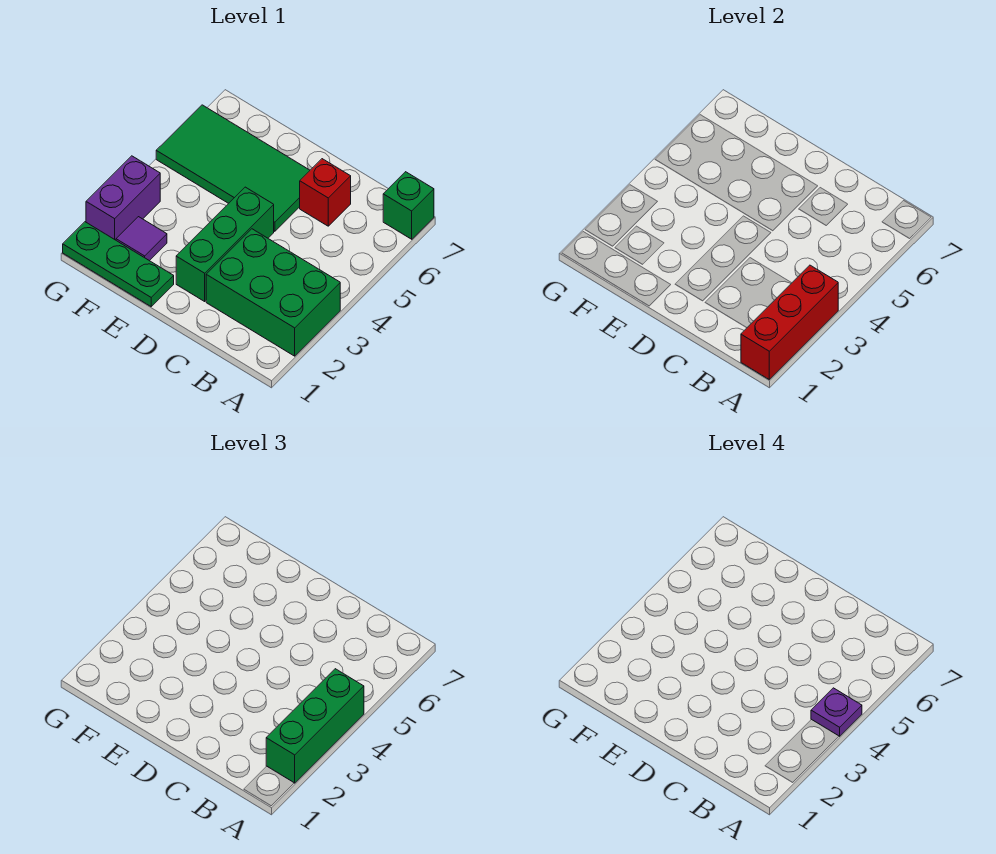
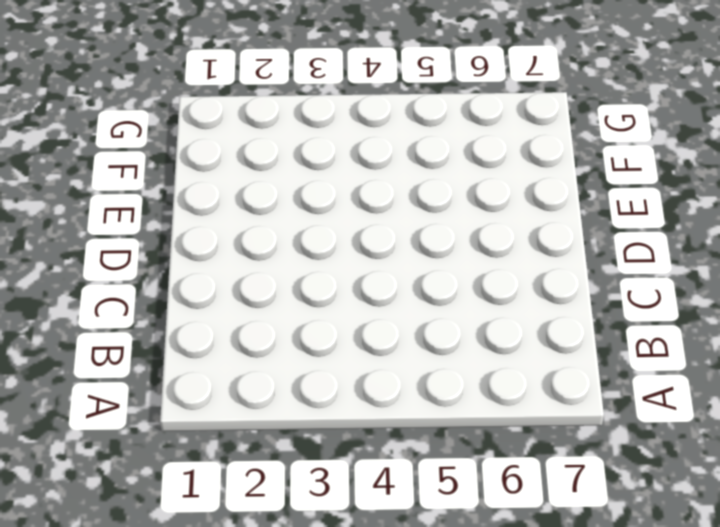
none -> green brick A2:C3 level 1
none -> green brick A7 level 1

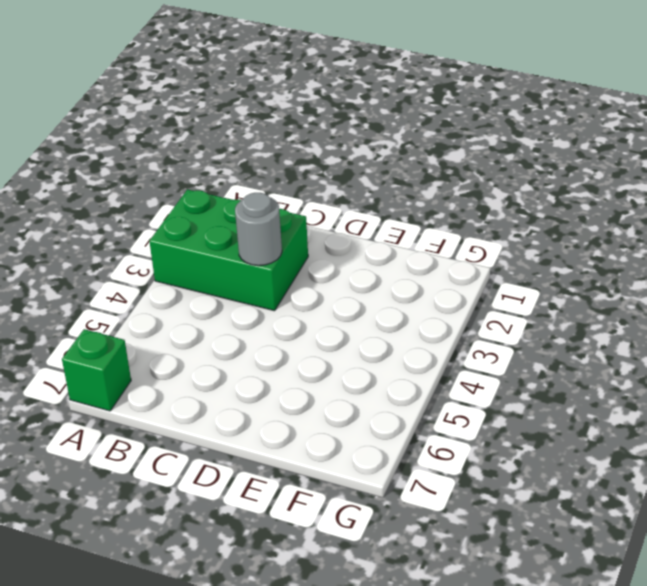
grey round brick C3 level 2 -> none
none -> red brick C6 level 1
none -> green brick D2:D4 level 1

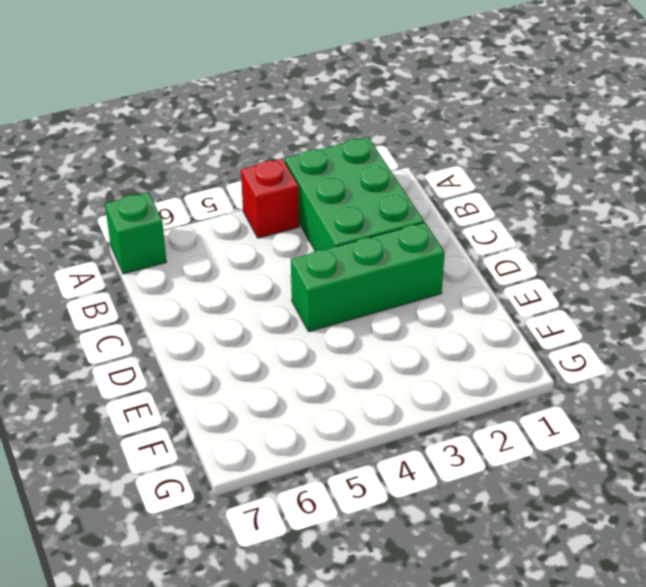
red brick A4 level 1 -> red brick C6 level 1
none -> green tile D5:G6 level 1
none -> green plate E1:G1 level 1

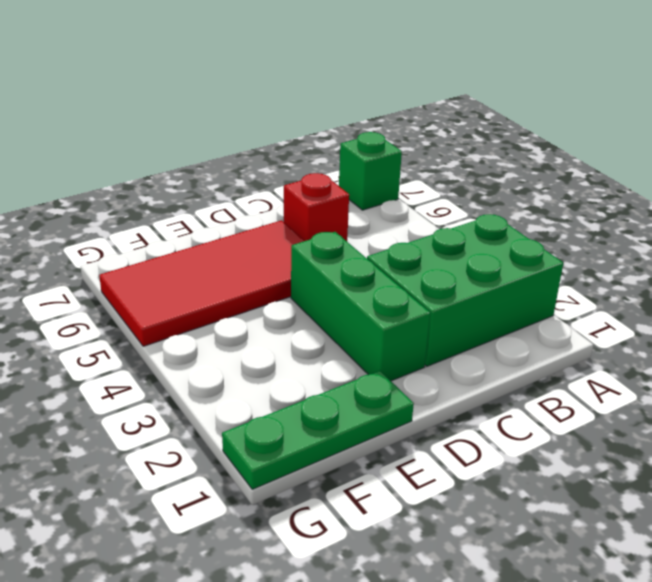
red tile D5:G6 level 1 -> green tile D5:G6 level 1
none -> purple tile F2 level 1
none -> purple brick G2:G3 level 1

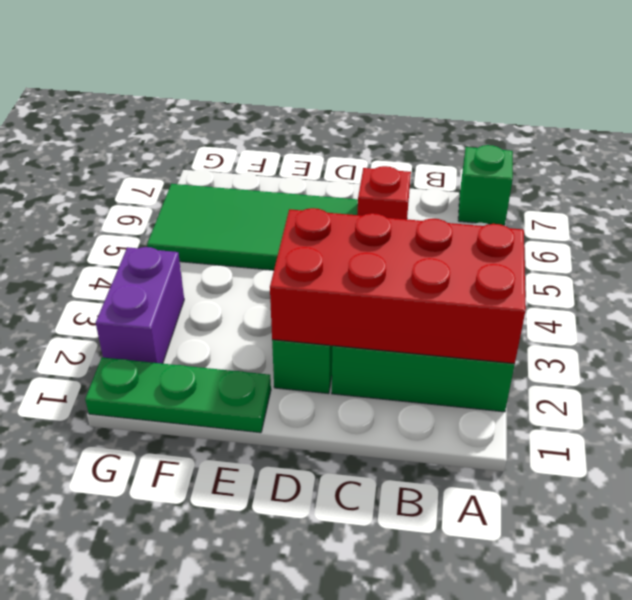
red brick A2:D3 level 2 -> red brick A1:A3 level 2
none -> purple tile F2 level 1
none -> green brick A2:A4 level 3

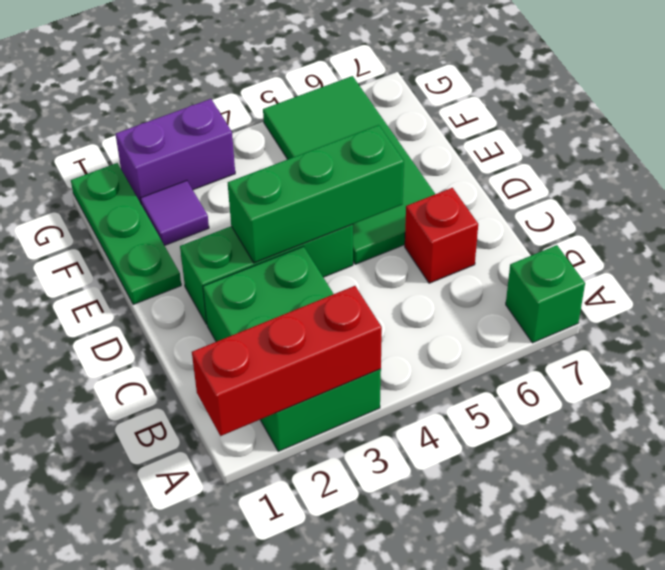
green brick D3:D5 level 2 -> green brick A2:A4 level 3
none -> purple plate A4 level 4

